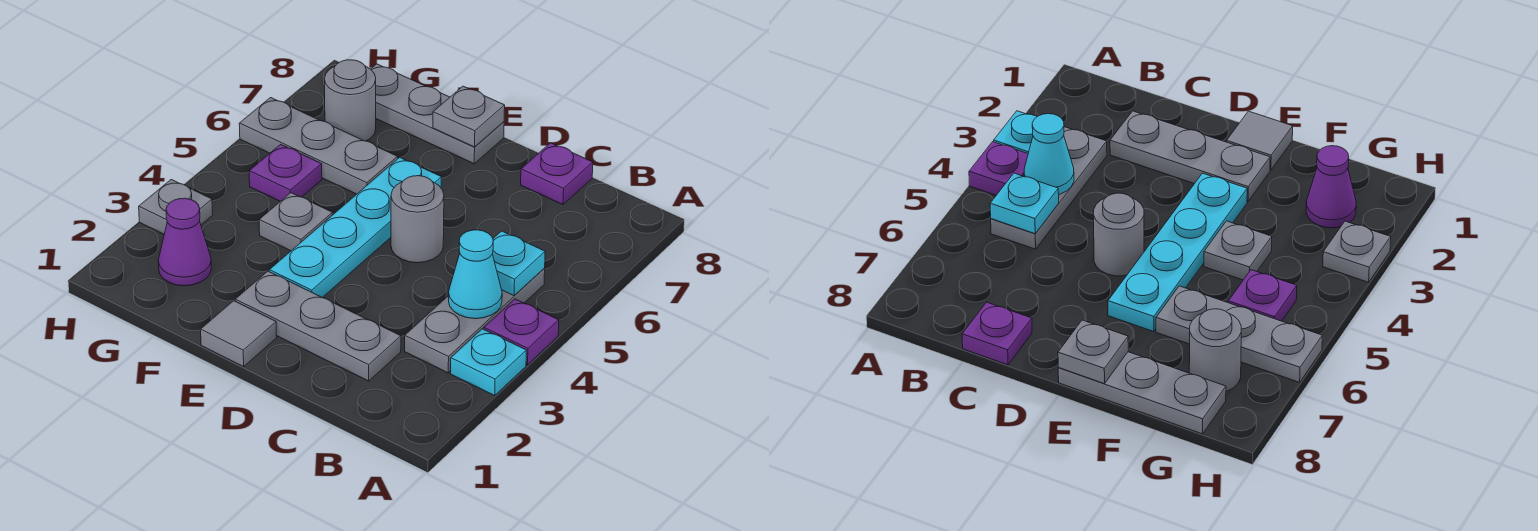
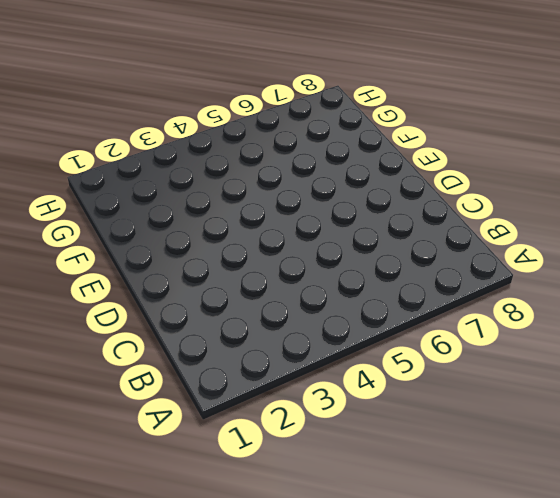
none -> cyan plate A3 level 1
none -> purple plate A4 level 1
none -> grey plate B3:B5 level 1

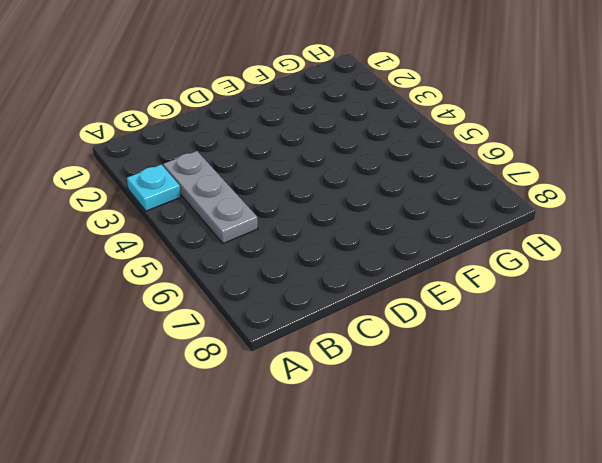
none -> purple plate A4 level 1
none -> grey plate C2:E2 level 1
none -> purple plate C8 level 1

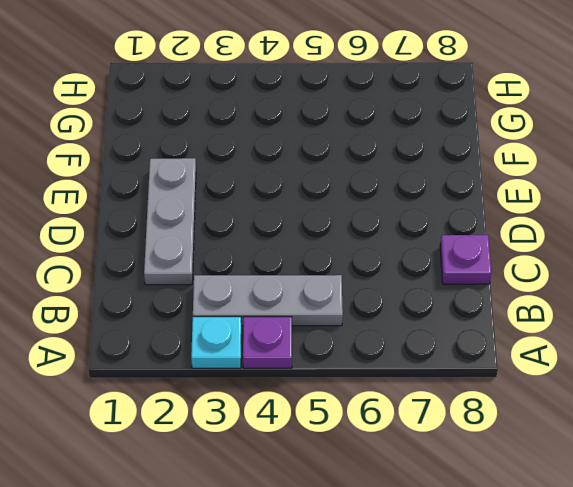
none -> grey round brick D5 level 1
none -> grey tile E1 level 1
none -> cyan plate E3:E6 level 1

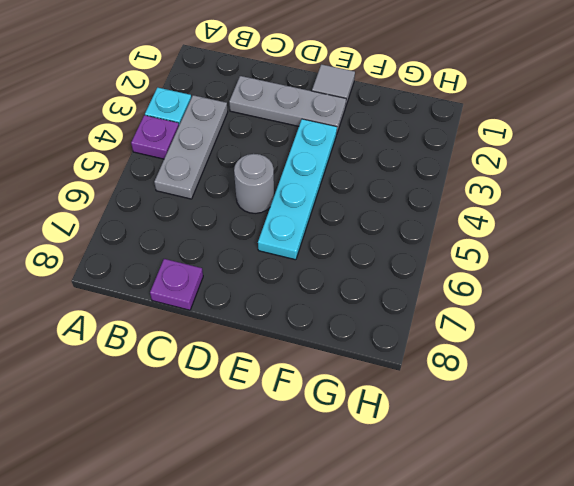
none -> grey plate E8:G8 level 1
none -> grey plate F4 level 1
none -> grey plate F6:H6 level 1

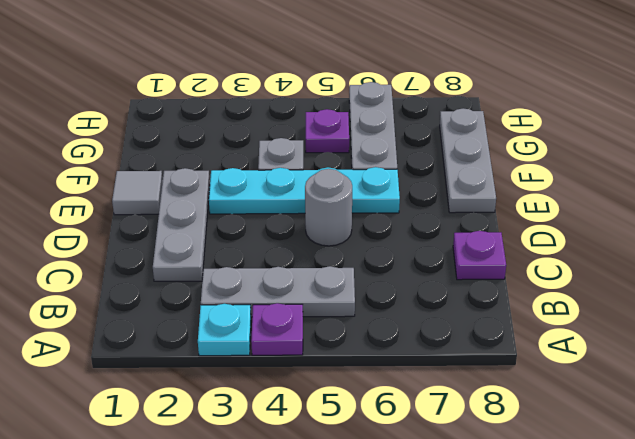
none -> purple cone G2 level 1
none -> grey round brick G7 level 1
none -> grey plate H3 level 1

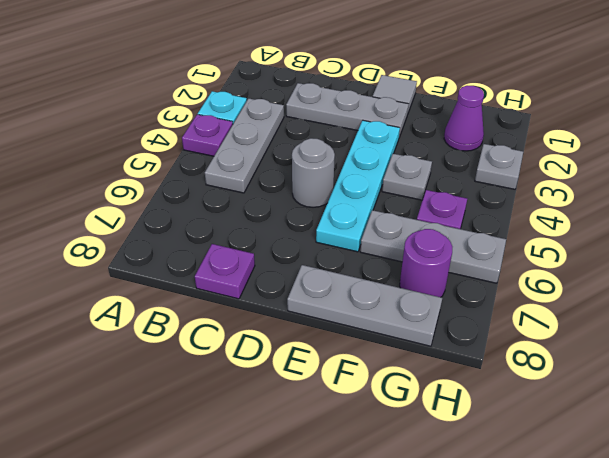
purple round brick G7 level 1 -> grey round brick G7 level 1
none -> cyan cone B4 level 2
none -> cyan plate B5 level 2
none -> grey plate E8 level 2

